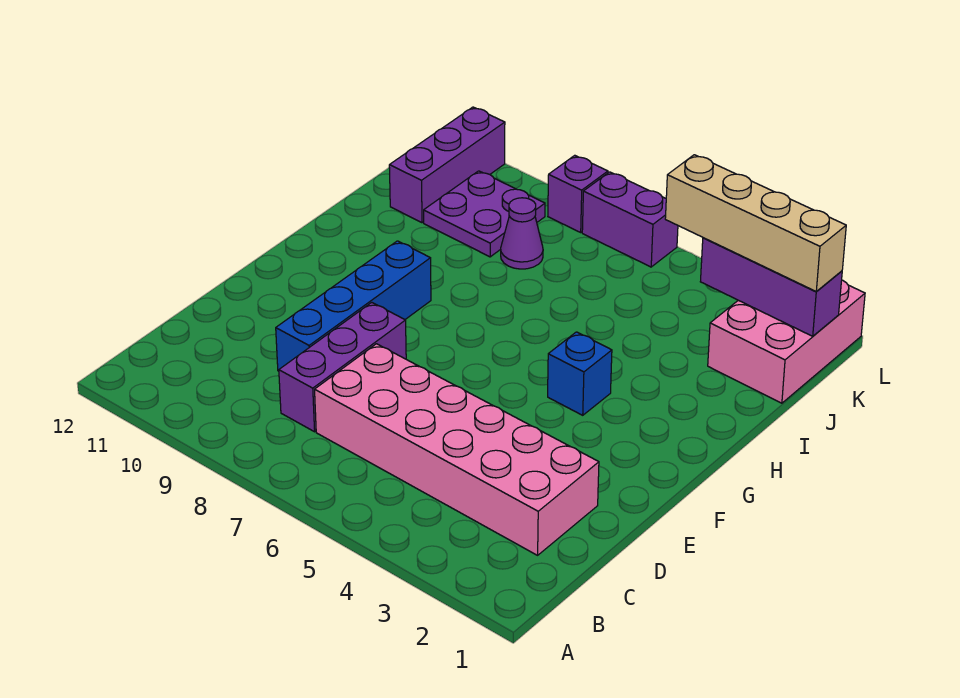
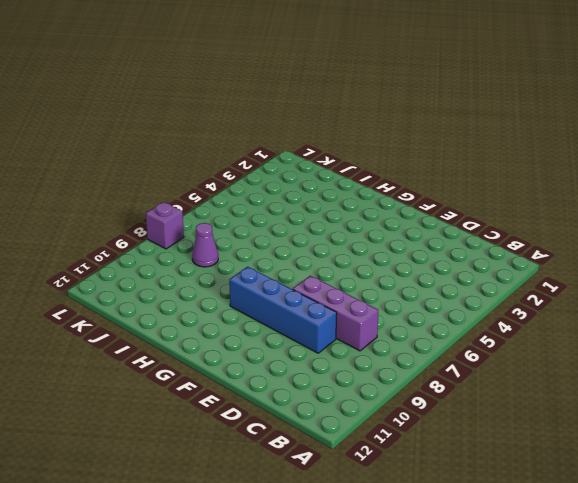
none -> pink brick C2:D7 level 1
none -> blue brick G4 level 1
none -> pink brick J1:L2 level 1

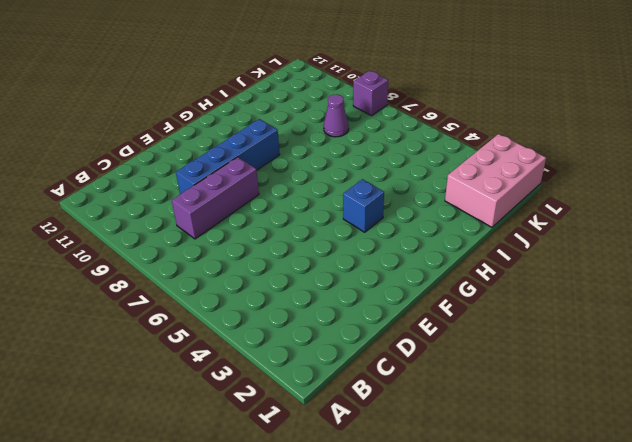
none -> pink brick C2:D7 level 1
none -> purple plate J9:K10 level 1
none -> purple brick J11:L11 level 1

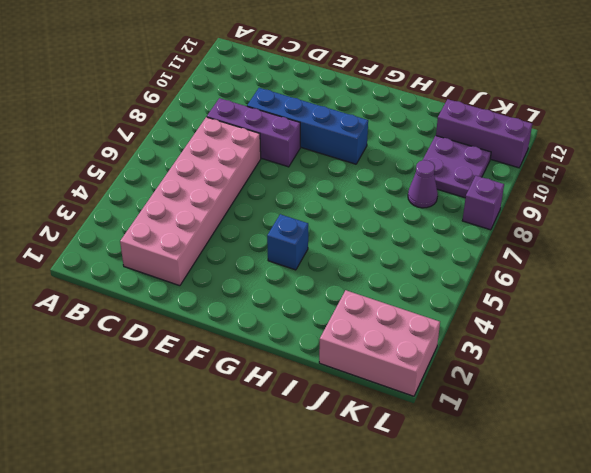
none -> purple brick L6:L7 level 1
none -> purple brick K1:K3 level 2
none -> tan brick K1:K4 level 3

